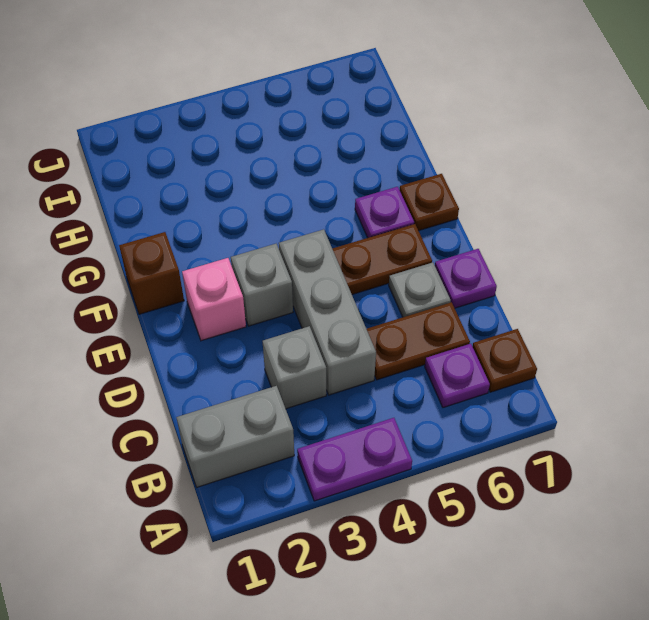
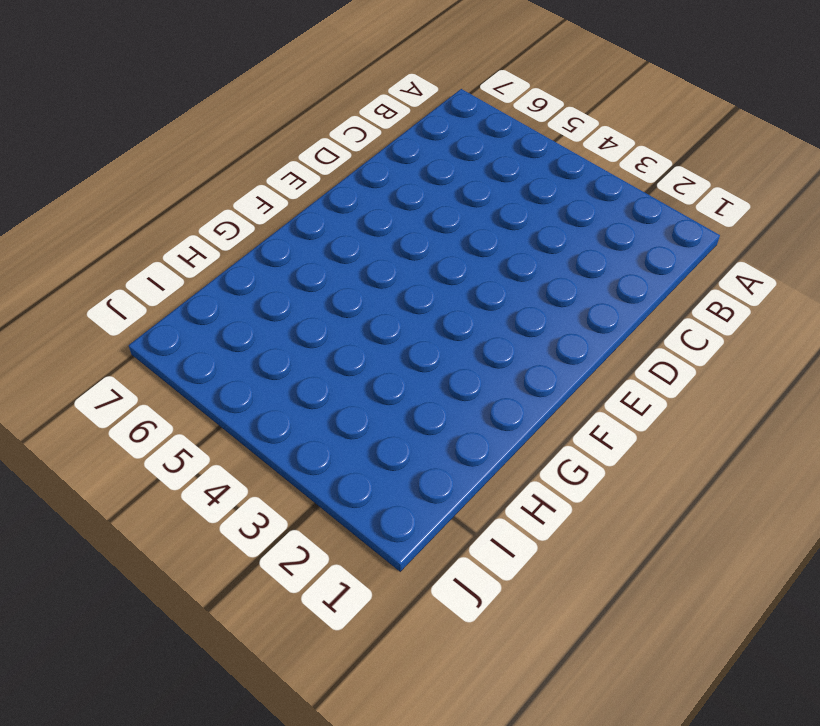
none -> purple plate A3:A4 level 1
none -> grey brick B1:B2 level 1
none -> purple plate B6 level 1

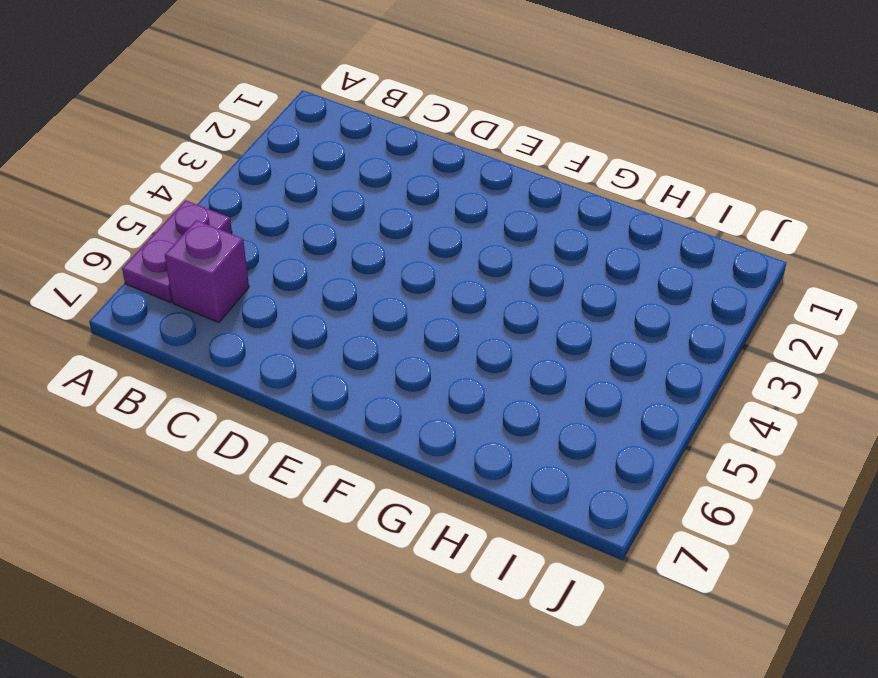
purple plate A5:A6 level 1 -> purple plate A3:A4 level 1
purple brick B6 level 1 -> purple plate B6 level 1
none -> grey brick B1:B2 level 1
none -> brown plate B7 level 1
none -> grey brick C3 level 1

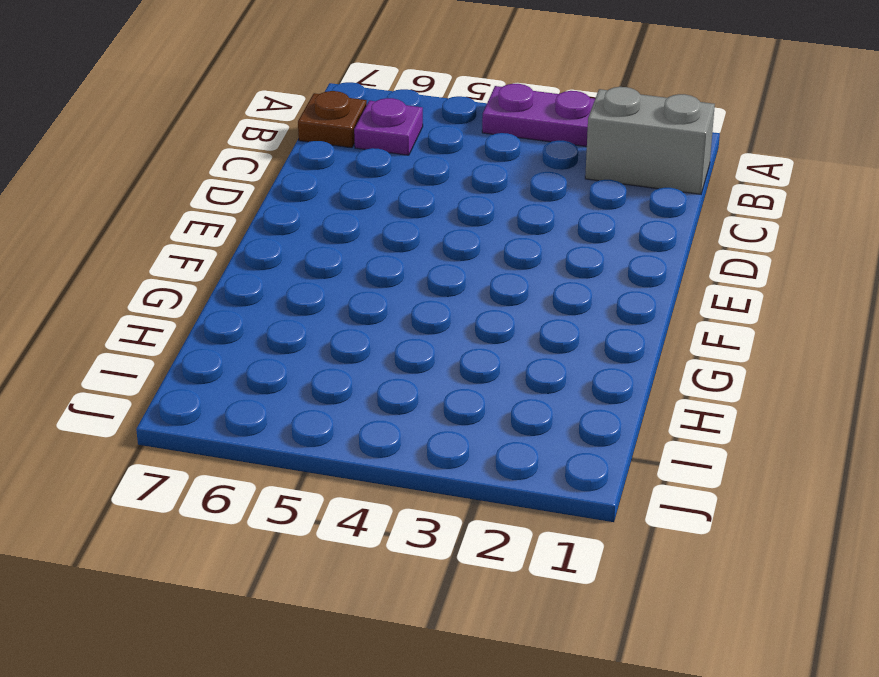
none -> grey brick C3 level 1
none -> grey brick C4:E4 level 1
none -> brown plate C5:C6 level 1

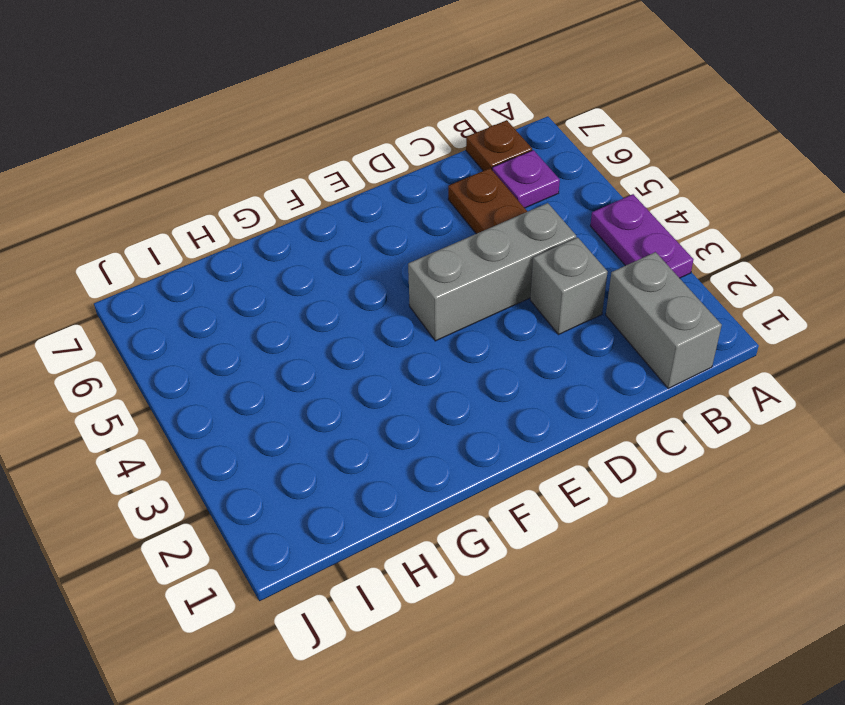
none -> grey plate D6 level 1
none -> purple plate D7 level 1
none -> pink brick E2 level 1

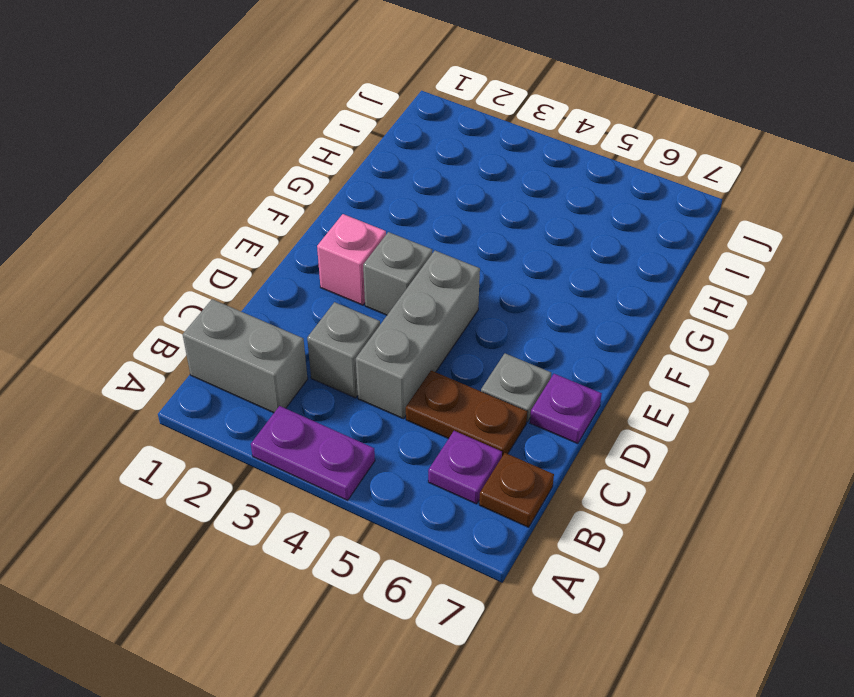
none -> brown plate E5:E6 level 1
none -> brown brick F1 level 1
none -> purple plate F6 level 1

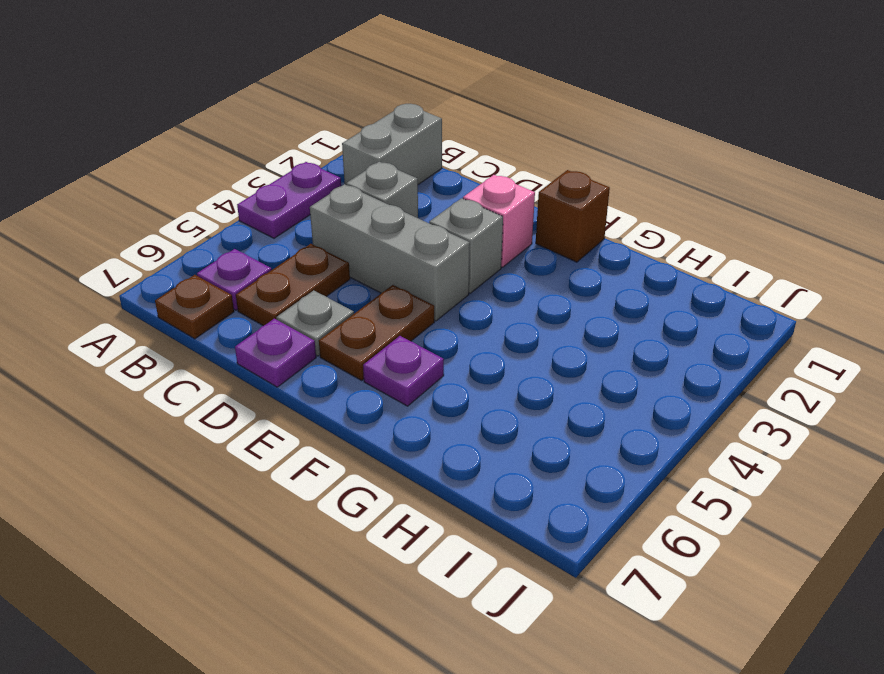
none -> brown plate F7 level 1

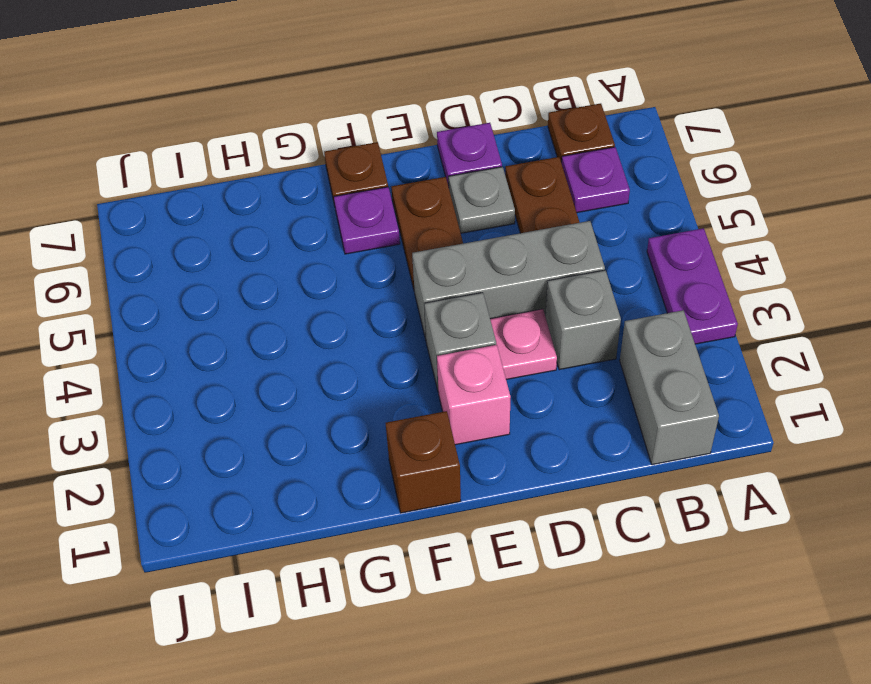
pink plate D3 level 1 -> none

